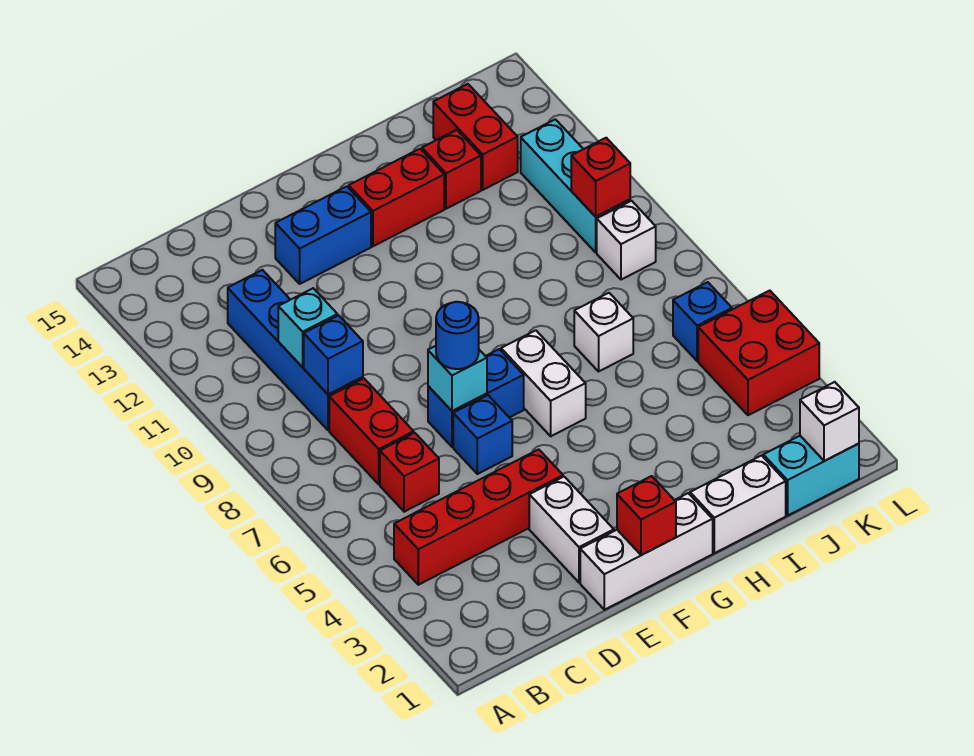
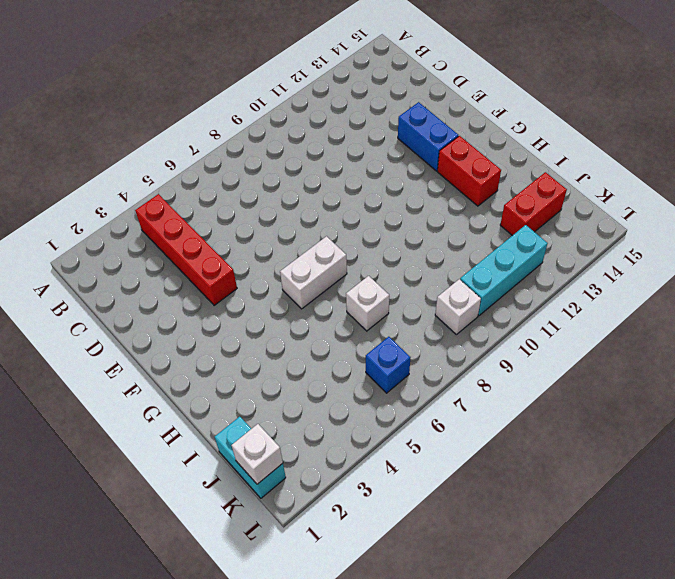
none -> red brick C6 level 1
none -> red brick C7:C8 level 1
none -> blue brick C9:C12 level 1

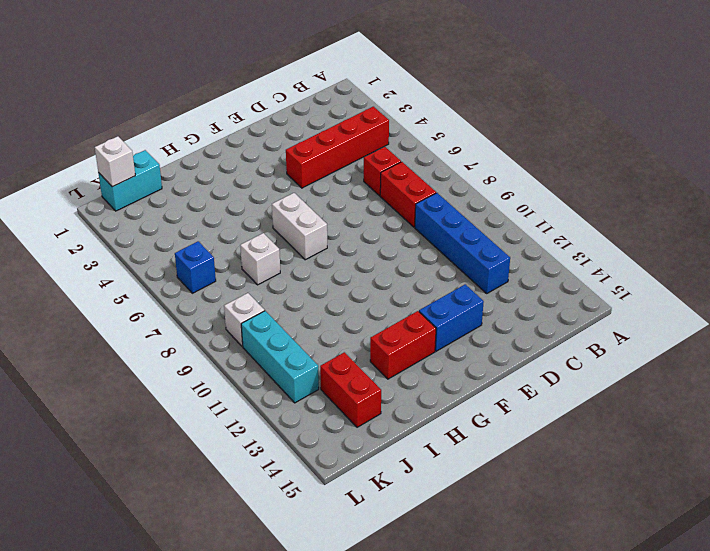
none -> white brick E1:G1 level 1
none -> white brick E2:E3 level 1
none -> blue brick E6 level 1

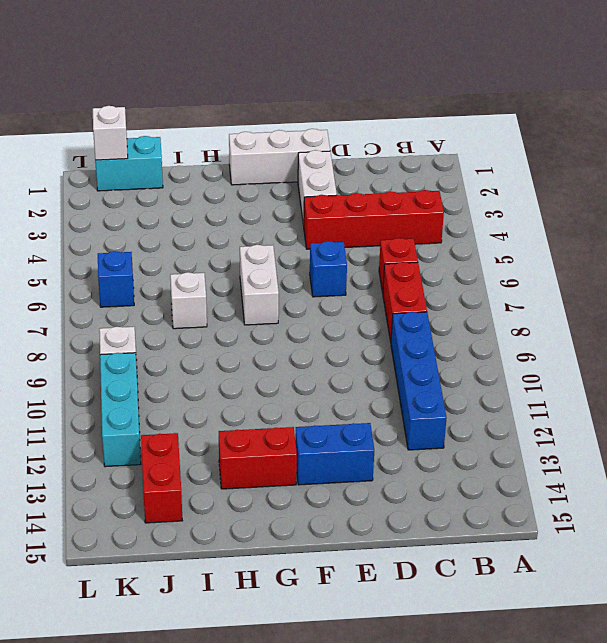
none -> blue brick E7:F7 level 1
none -> white brick H1:I1 level 1
none -> red brick I13 level 1

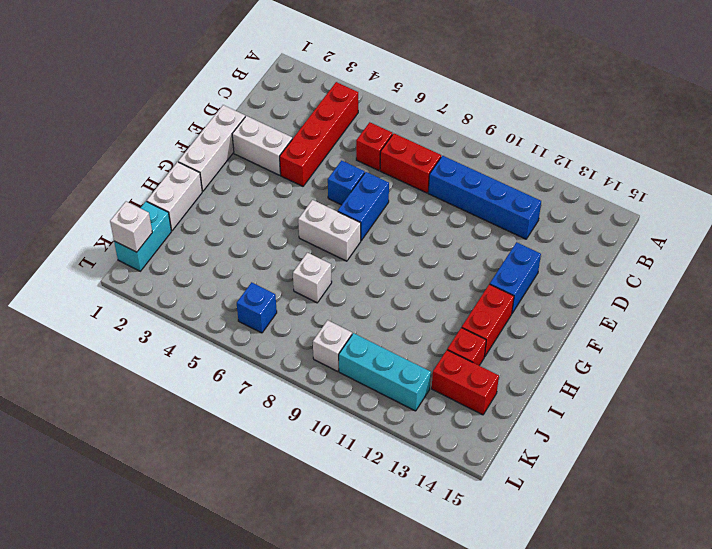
none -> red brick K4:L5 level 1
none -> blue brick C9 level 2
none -> cyan brick C10 level 2

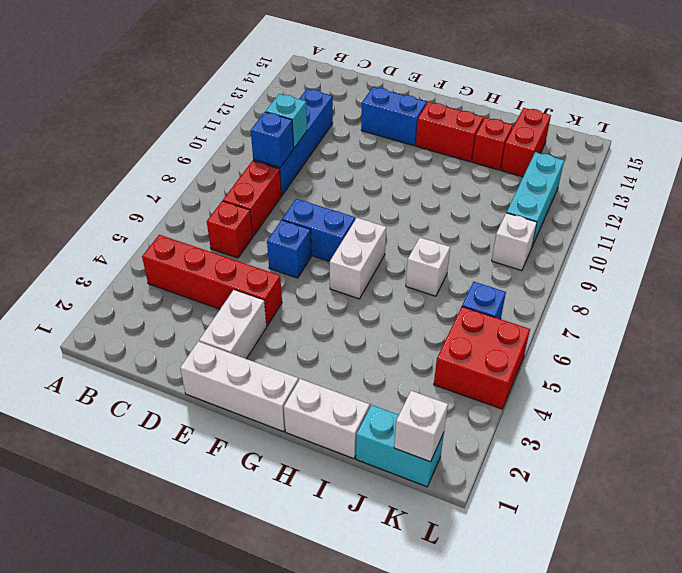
none -> cyan brick E7 level 2
none -> red brick F1 level 2
none -> red brick K10 level 2

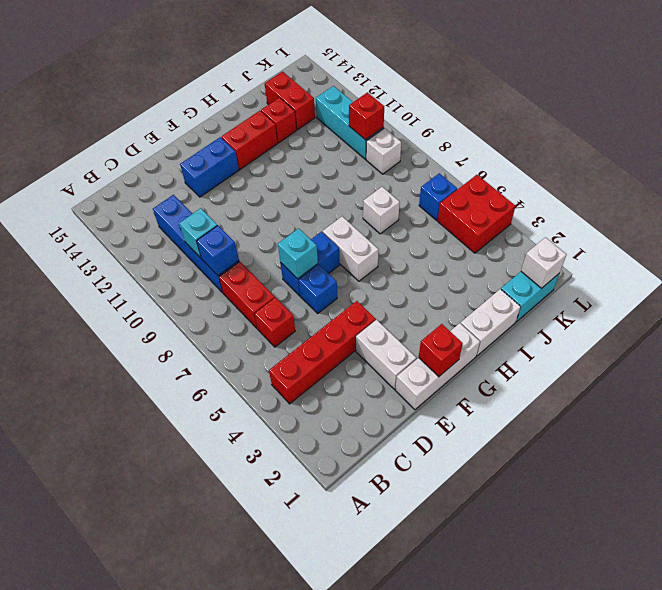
none -> blue round brick E7 level 3

